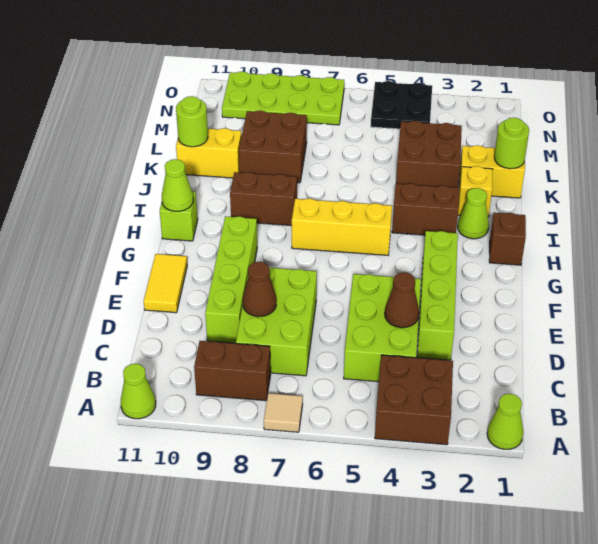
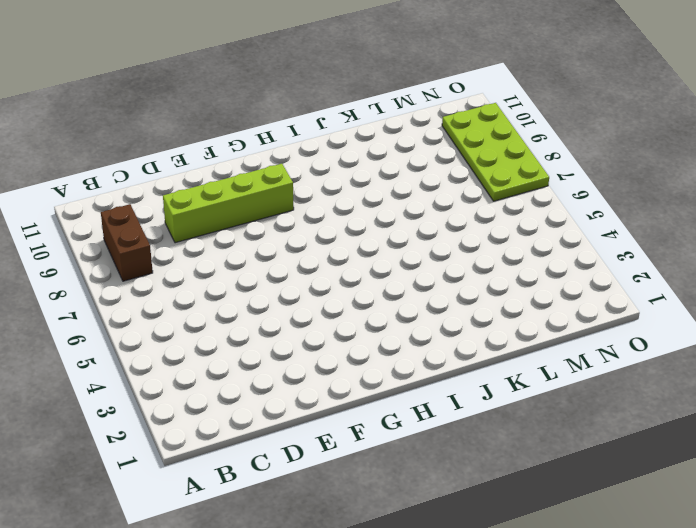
none -> lime cone A1 level 1
none -> brown brick A3:B4 level 1
none -> tan tile A7 level 1

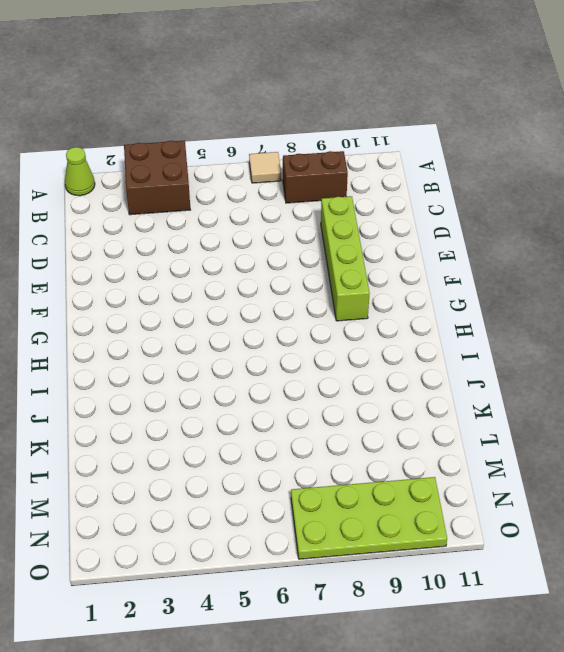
none -> lime cone A11 level 1
none -> lime brick C4:E5 level 1
none -> lime brick C7:E8 level 1

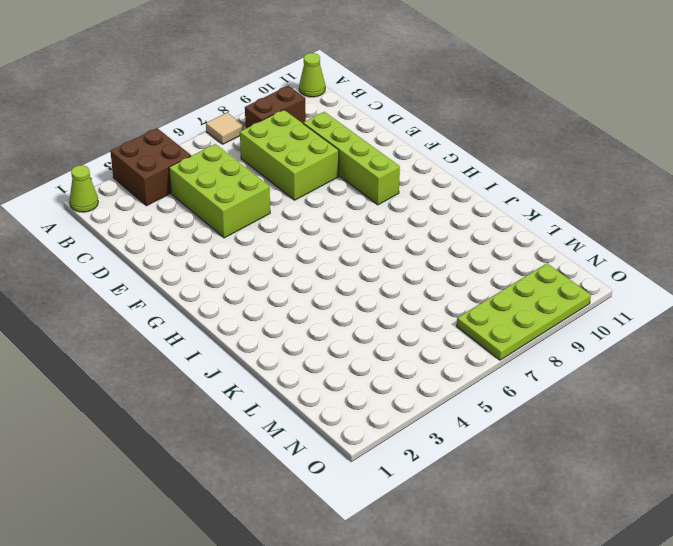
none -> lime brick D3:G3 level 1
none -> yellow tile E11:F11 level 1
none -> brown brick H1 level 1

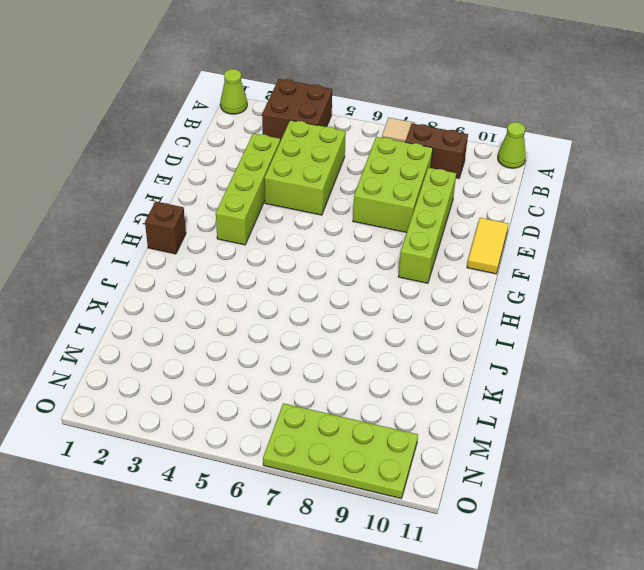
none -> yellow brick H5:H7 level 1
none -> lime brick H11 level 1
none -> lime cone I2 level 1

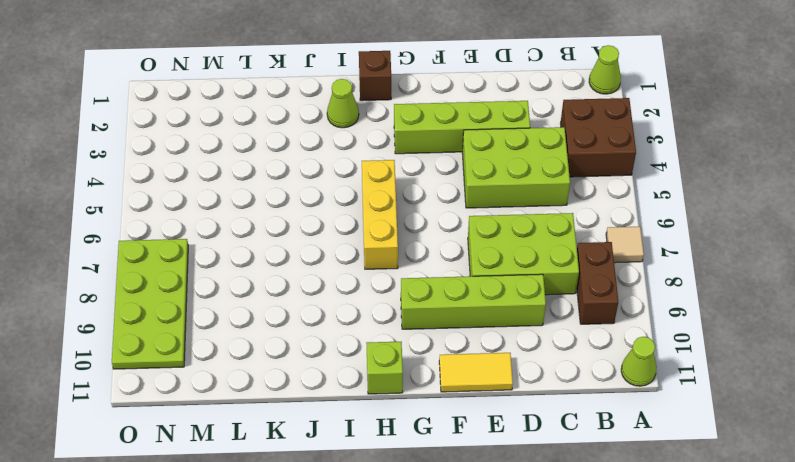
none -> brown brick I3:I4 level 1
none -> brown brick I8:I9 level 1
none -> yellow brick J2 level 1

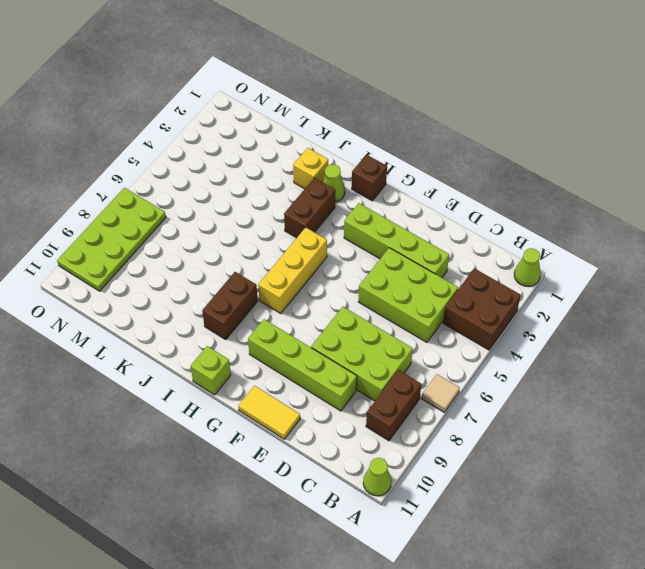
none -> yellow brick K1:K2 level 1
none -> brown brick K3:L4 level 1
none -> brown brick K8:L9 level 1

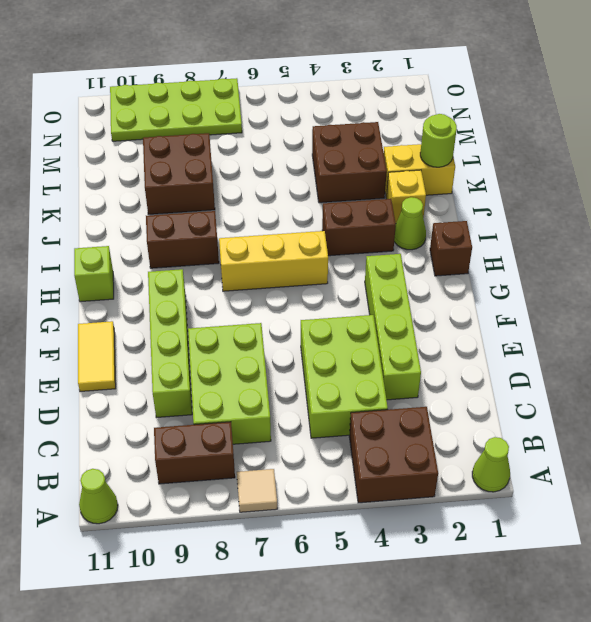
none -> yellow brick K10:K11 level 1
none -> black plate N4:O5 level 1
none -> brown cone D4 level 2

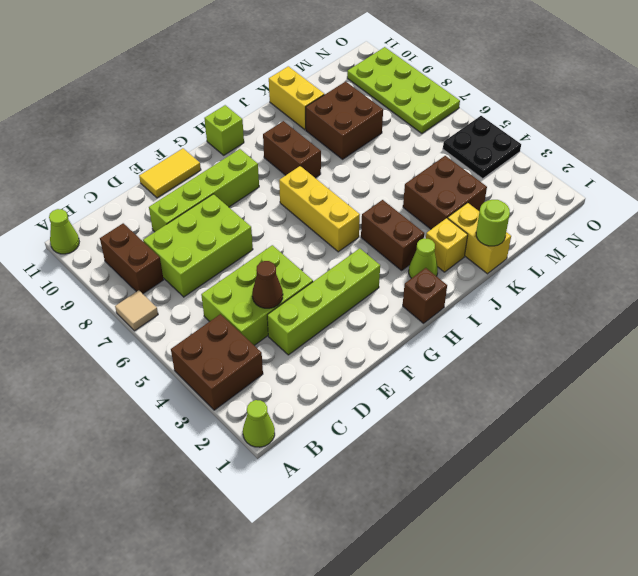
none -> brown cone D8 level 2
none -> lime cone H11 level 2
none -> lime round brick K11 level 2

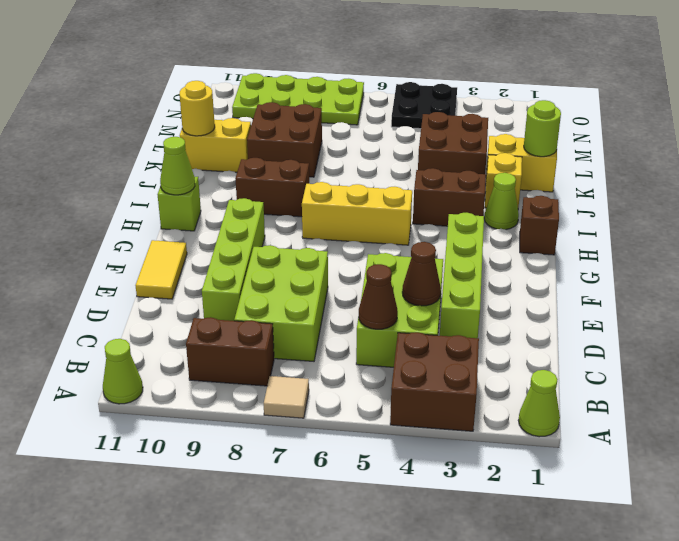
brown cone C5 level 2 -> brown cone D8 level 2
yellow round brick K11 level 2 -> lime round brick K11 level 2

